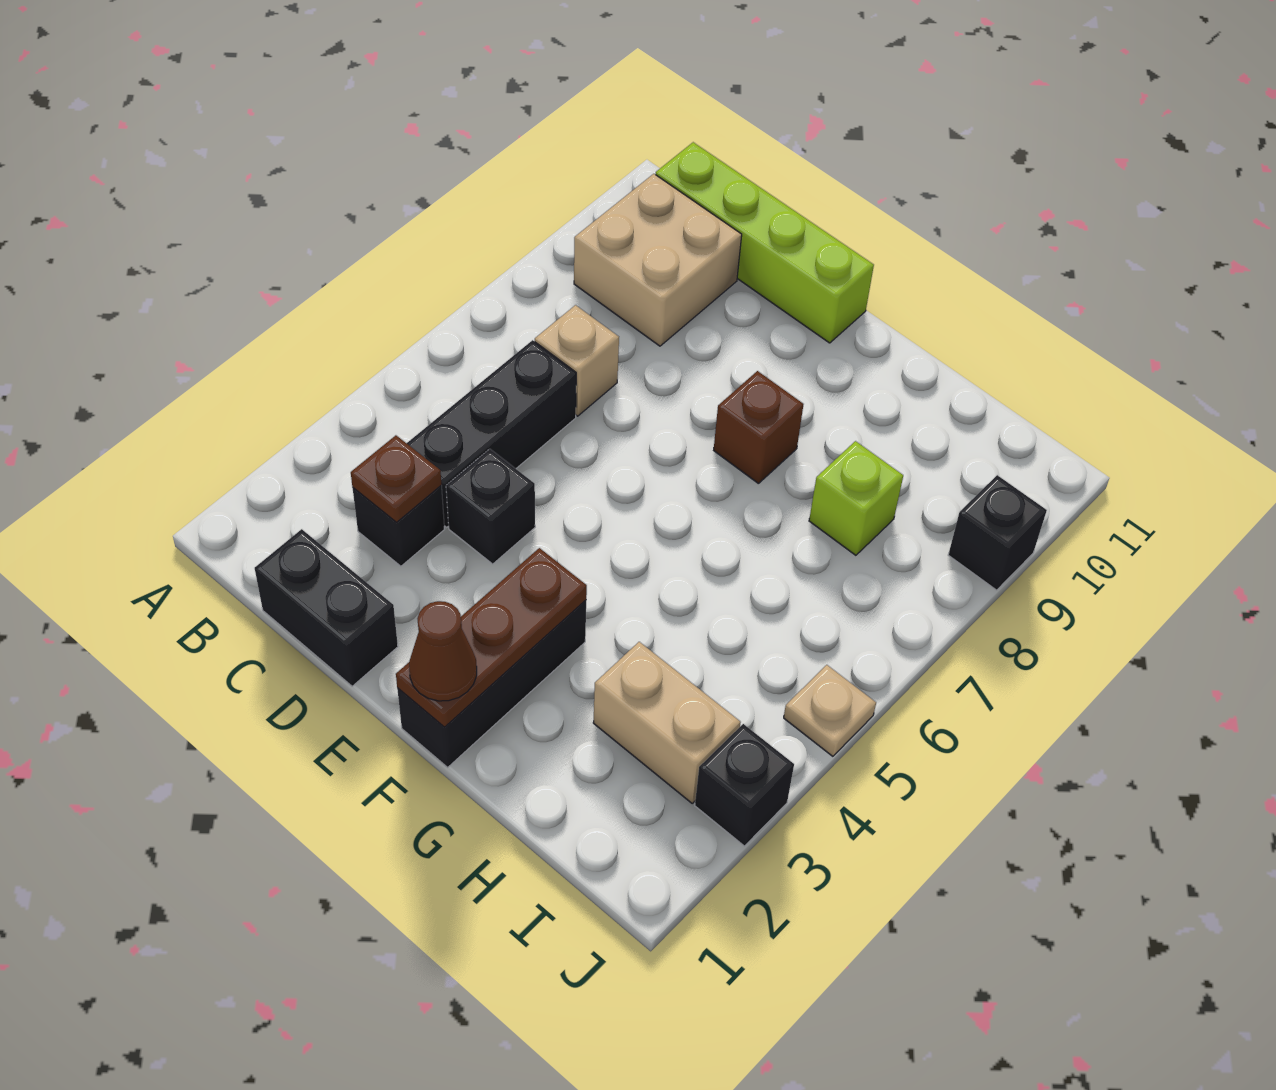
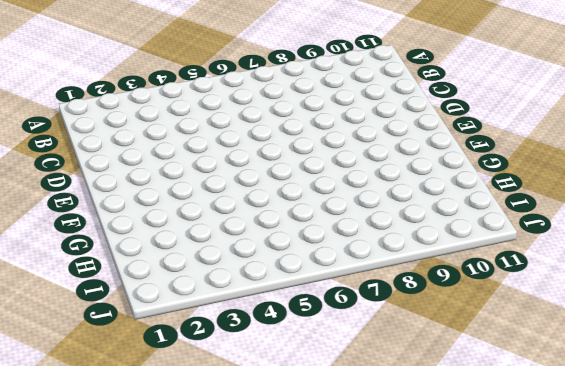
none -> tan brick B9:C10 level 1
none -> lime brick B11:E11 level 1
none -> black brick C1:D1 level 1

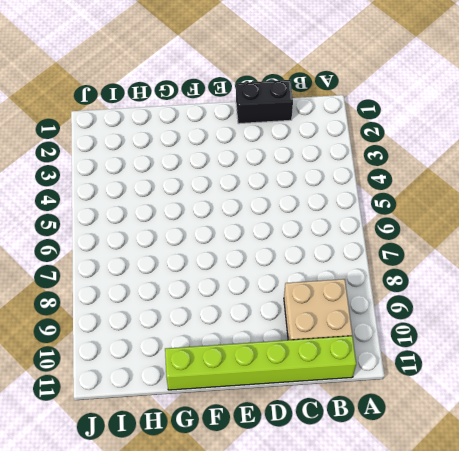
lime brick B11:G11 level 1 -> lime brick B11:E11 level 1
none -> black brick C3 level 1
none -> black brick C4:C6 level 1
none -> tan brick C7 level 1

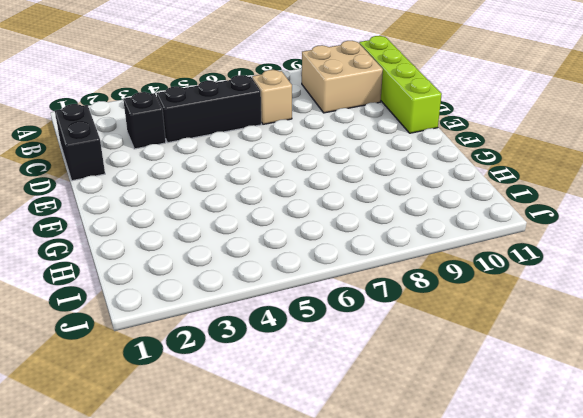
none -> black brick D4 level 1
none -> black brick F1:F3 level 1
none -> brown brick F8 level 1

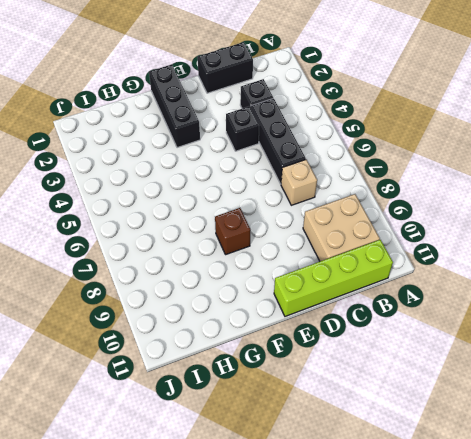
none -> tan brick H3:I3 level 1
none -> lime brick H8 level 1
none -> black brick J3 level 1

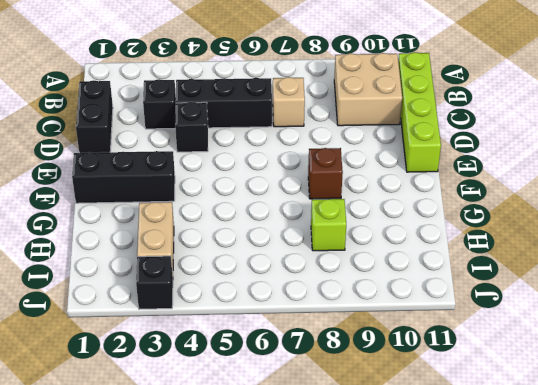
none -> tan plate J5 level 1
none -> black brick J9 level 1
none -> brown plate C3 level 2

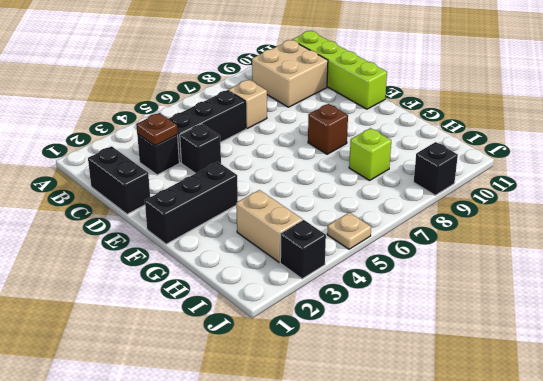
none -> brown plate F1:F3 level 2
none -> brown cone F1 level 3

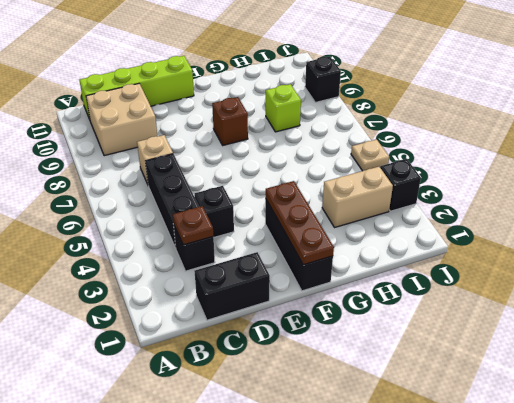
none -> brown cone F1 level 3

